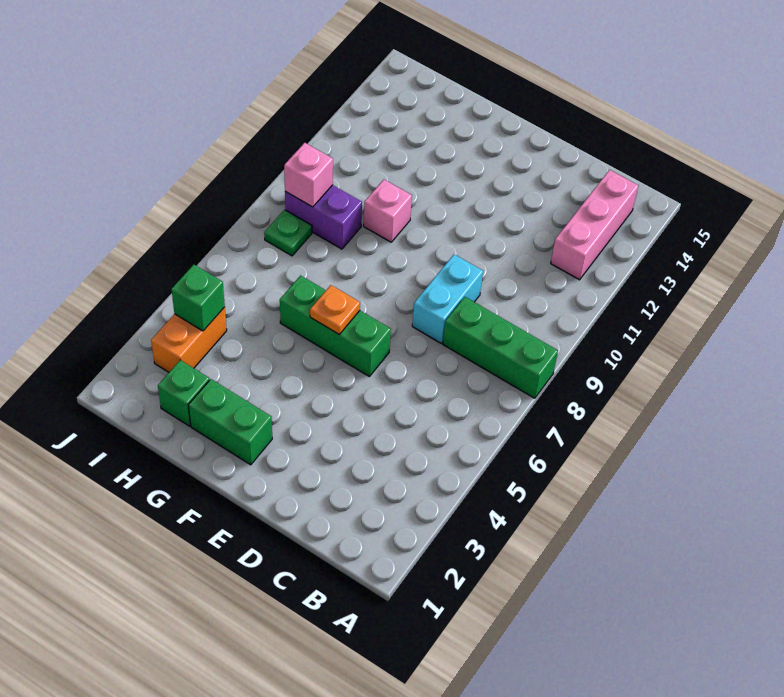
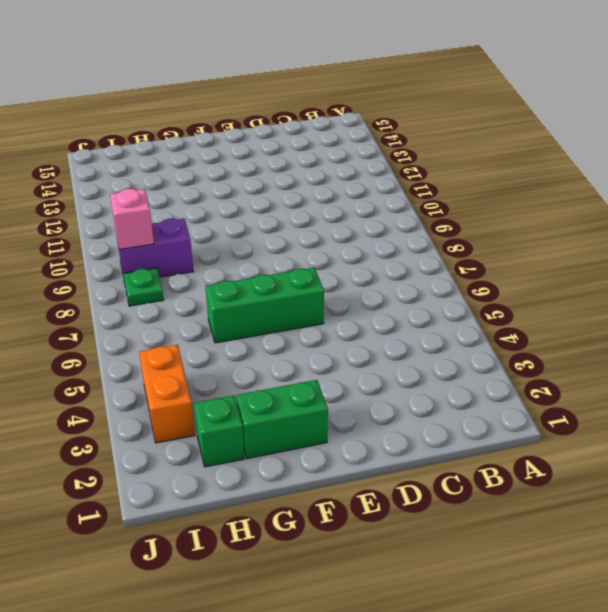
none -> green brick A8:C8 level 1
none -> pink brick B12:B14 level 1
none -> cyan brick D8:D9 level 1

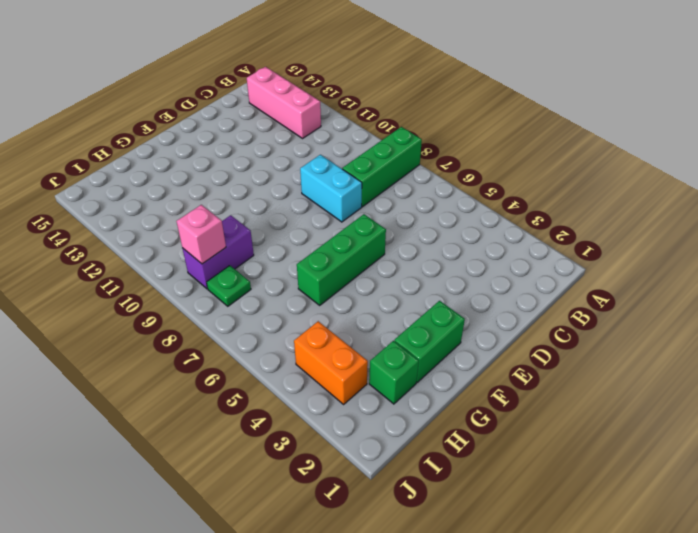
none -> pink brick G10 level 1
none -> orange plate F6 level 2
none -> green brick I4 level 2

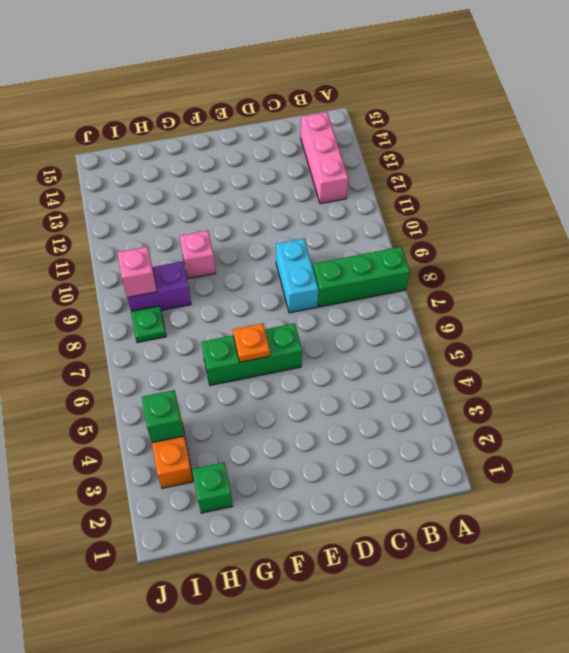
none -> green brick F2:G2 level 1

